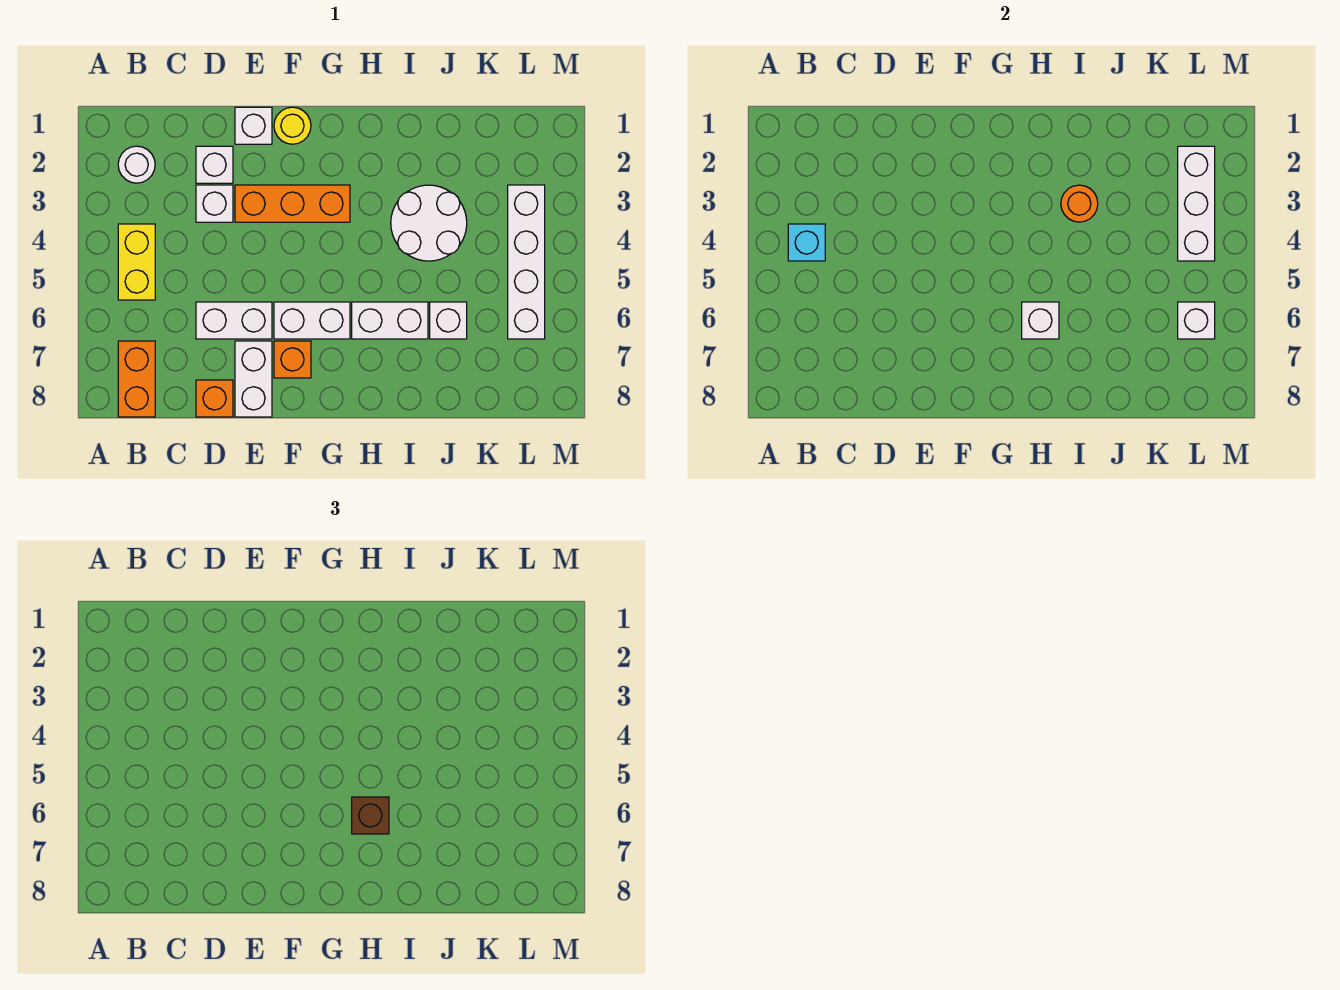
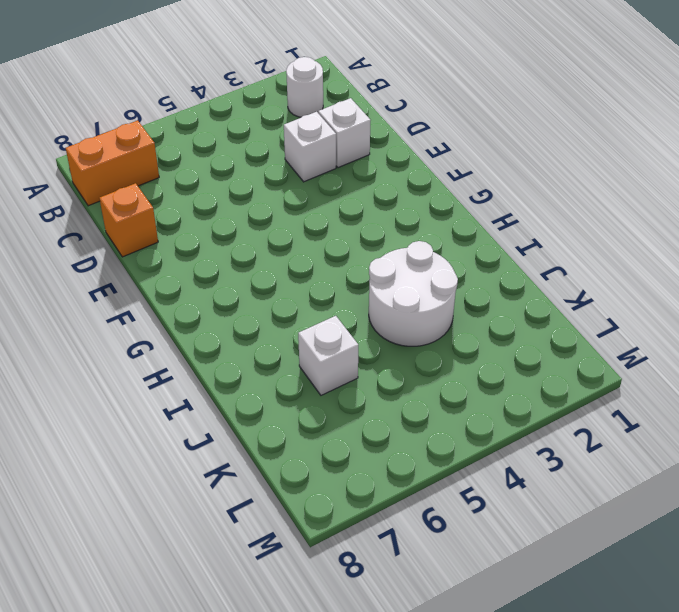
none -> yellow brick B4:B5 level 1
none -> white brick D6:E6 level 1
none -> white brick E1 level 1

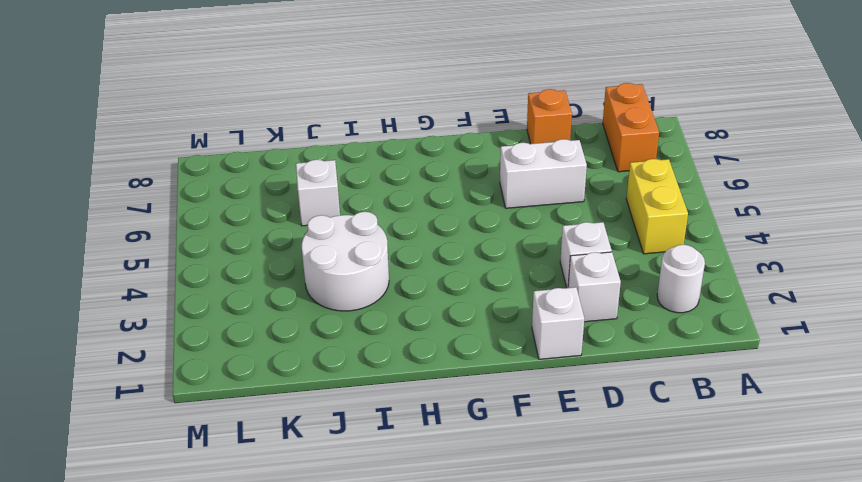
none -> orange brick E3:G3 level 1
none -> white brick E7:E8 level 1
none -> yellow round brick F1 level 1

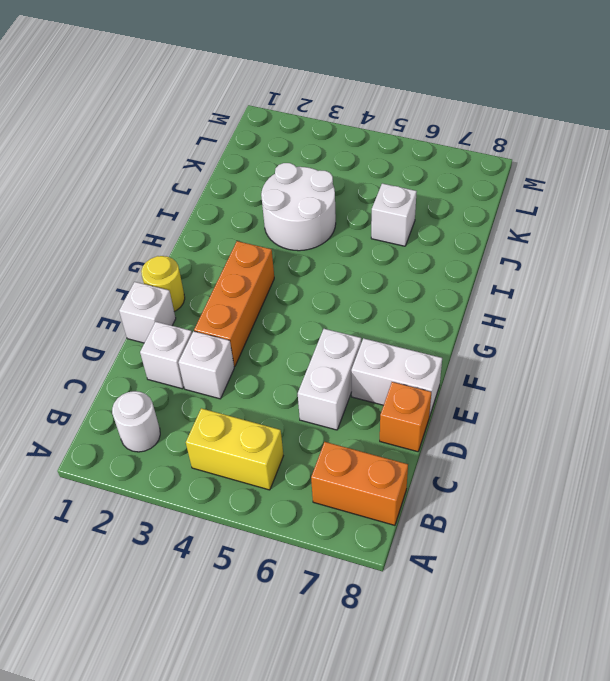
none -> white brick F6:G6 level 1
none -> orange brick F7 level 1
none -> white brick H6:I6 level 1

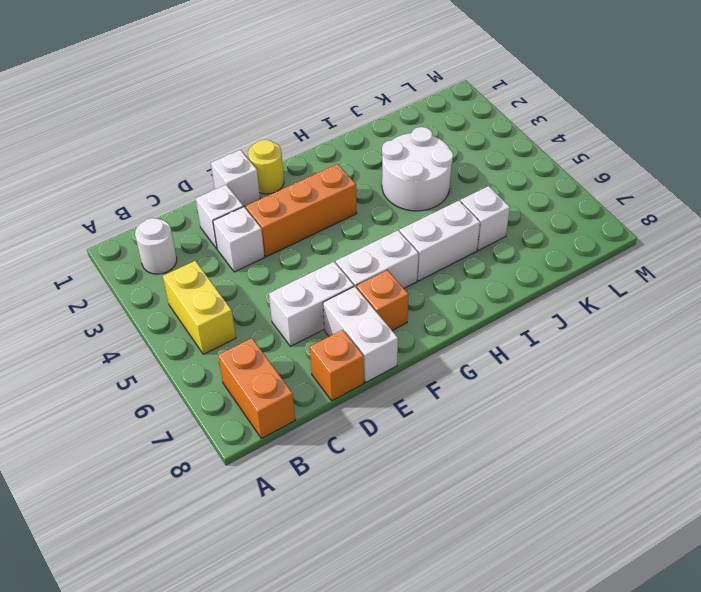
none -> white brick L3:L6 level 1
none -> cyan brick B4 level 2
none -> white brick H6 level 2

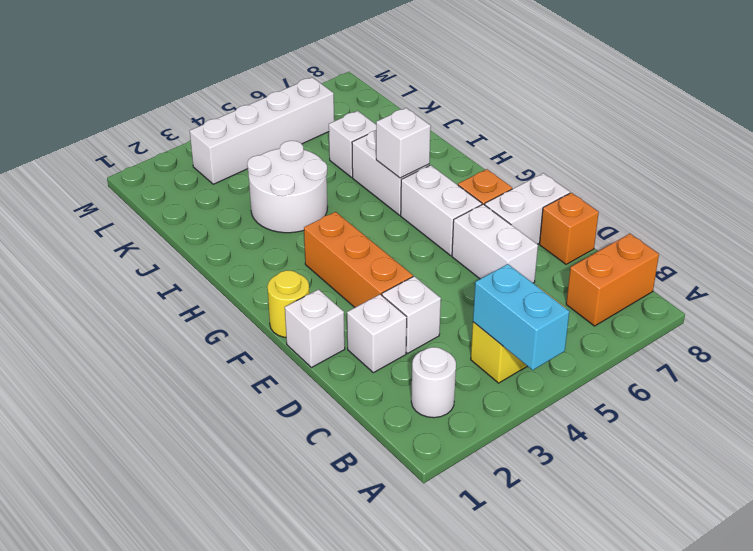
cyan brick A4:B4 level 2 -> cyan brick B4 level 2
none -> orange round brick I3 level 2
none -> white brick L2:L4 level 2
none -> white brick L6 level 2

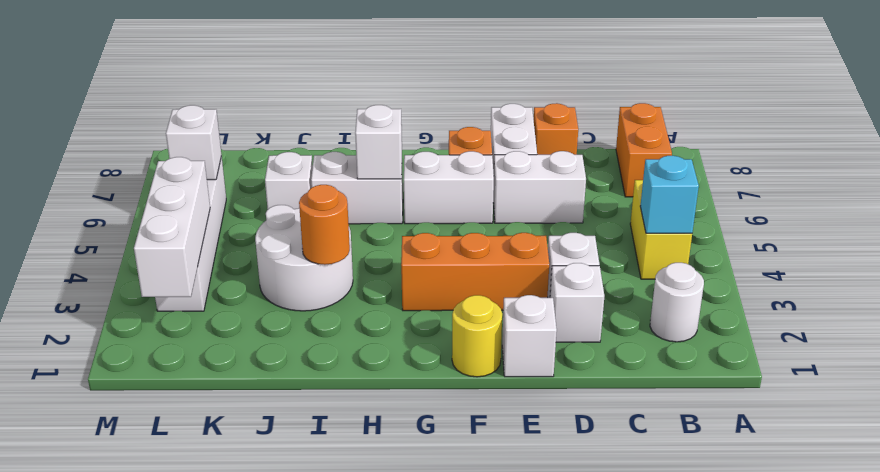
none -> brown brick H6 level 3

